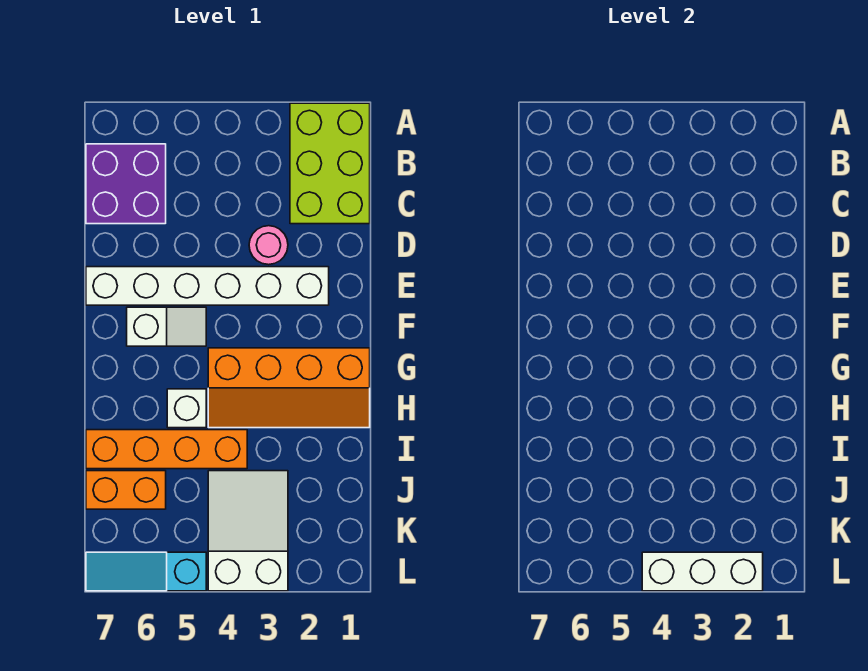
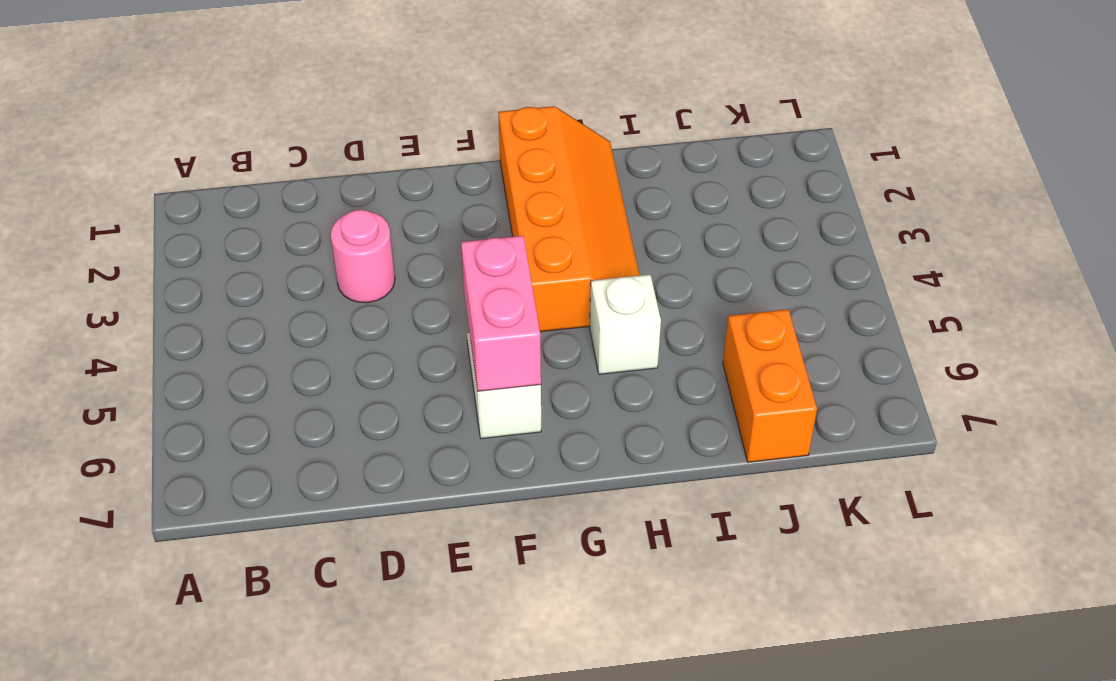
pink brick F5:F6 level 2 -> none
none -> lime brick A1:C2 level 1
none -> purple brick B6:C7 level 1
none -> white brick E2:E7 level 1

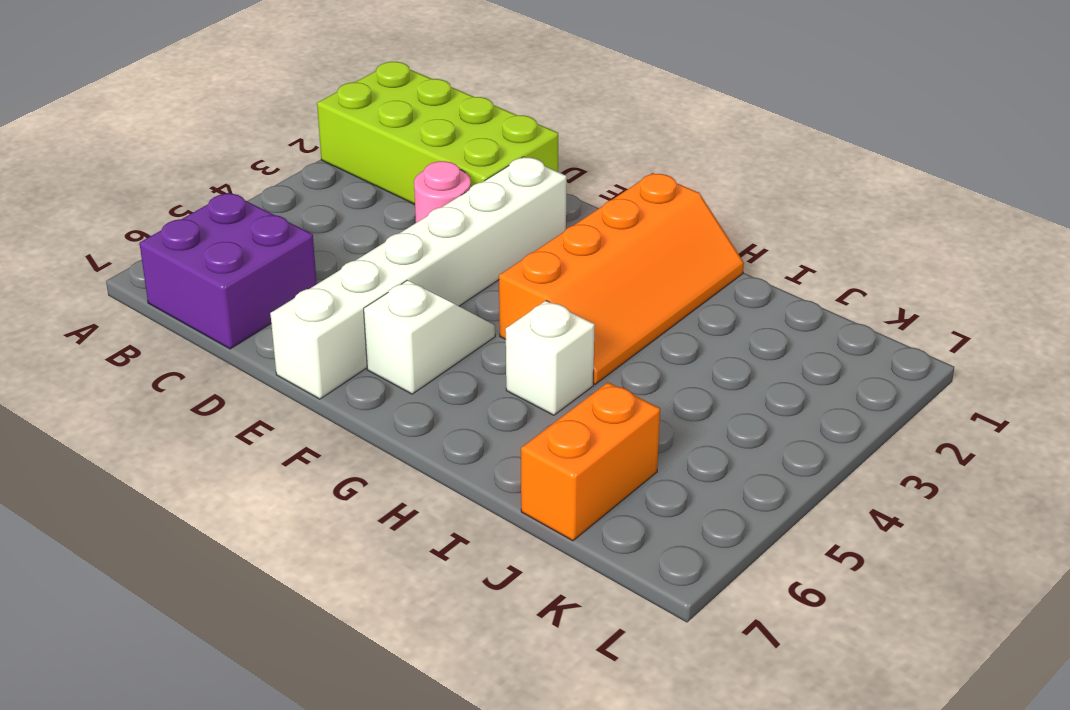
lime brick A1:D2 level 1 -> lime brick A1:C2 level 1
none -> orange brick I4:I7 level 1
none -> white slope J3:L4 level 1 top L
none -> cyan slope L5:L7 level 1 top 5

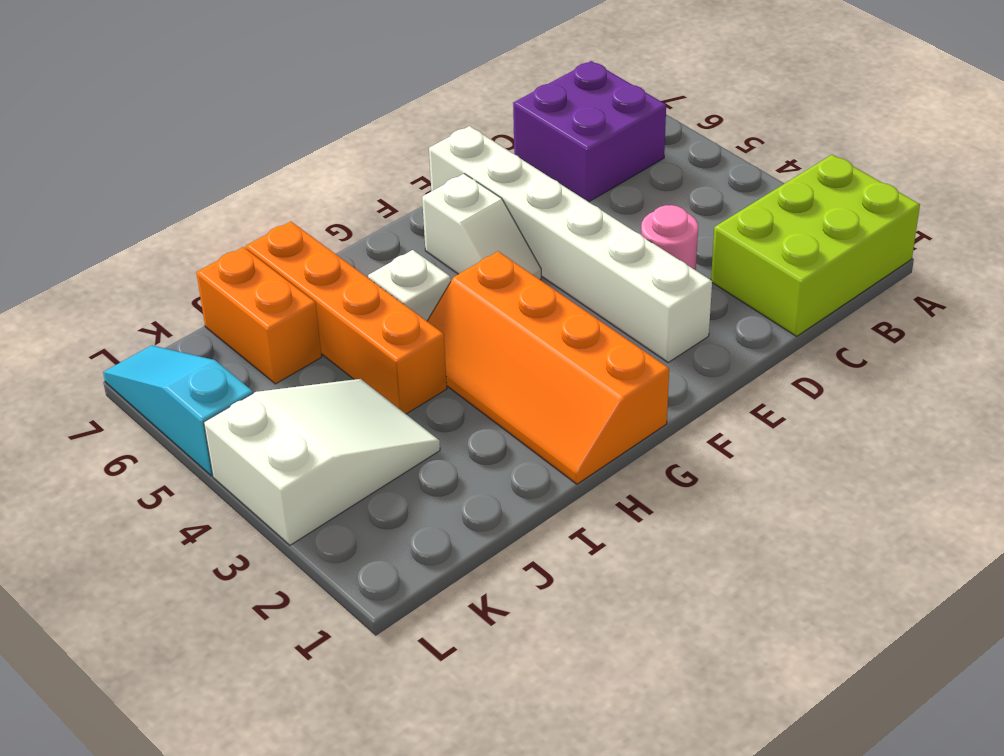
none -> white brick L2:L4 level 2

